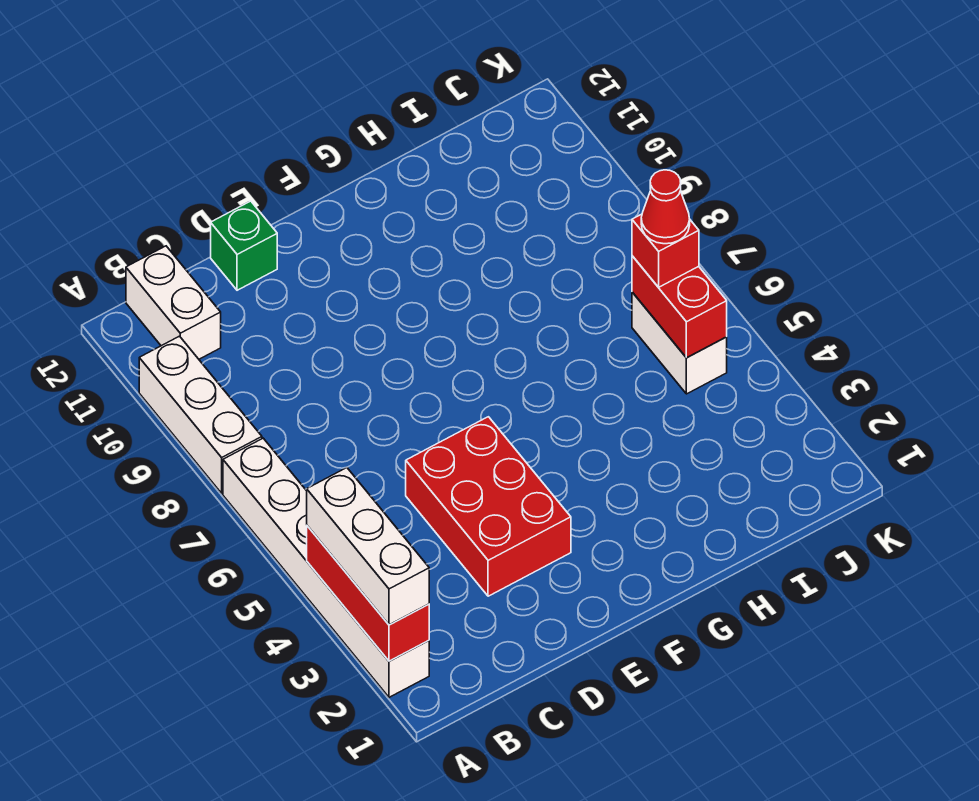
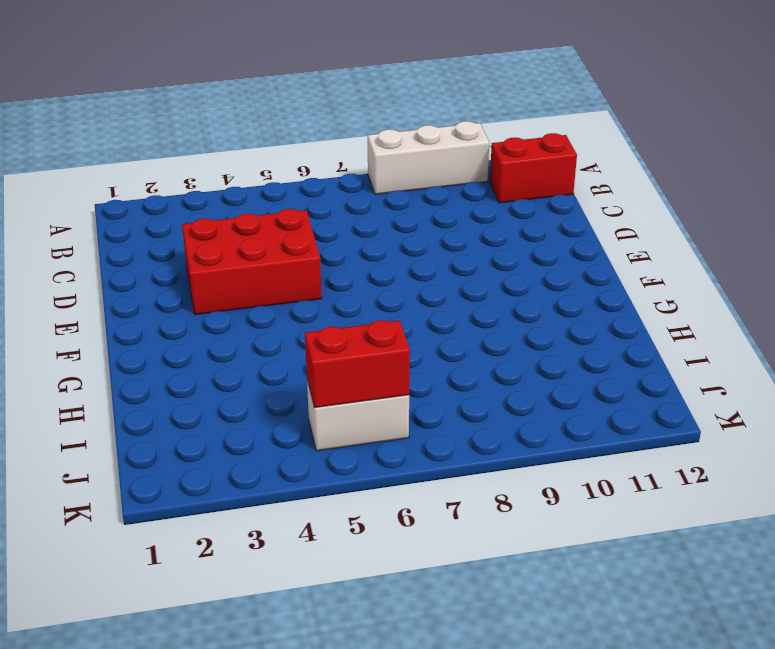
red brick B11:B12 level 1 -> white brick B11:B12 level 1
none -> white brick A2:A7 level 1
none -> green brick D12 level 1

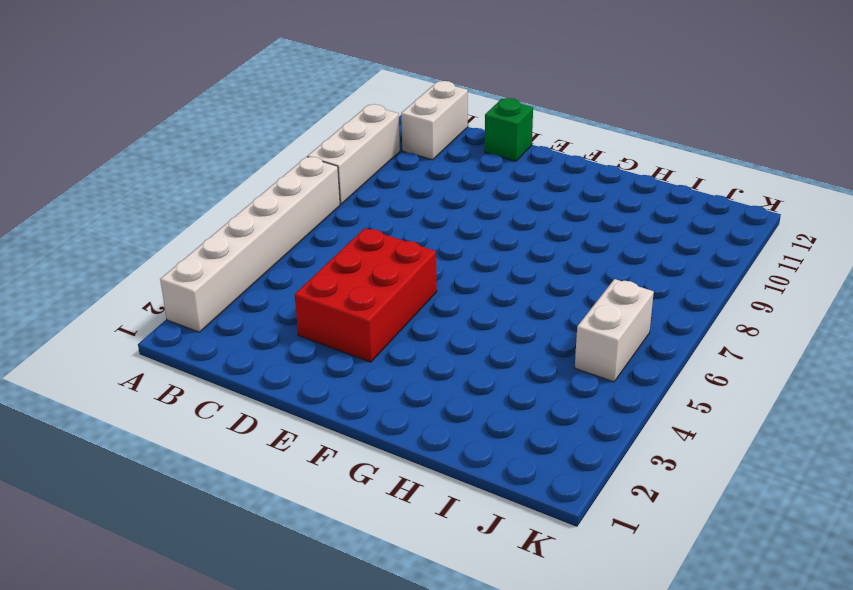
none -> red brick A2:A4 level 2
none -> red brick J5:J6 level 2

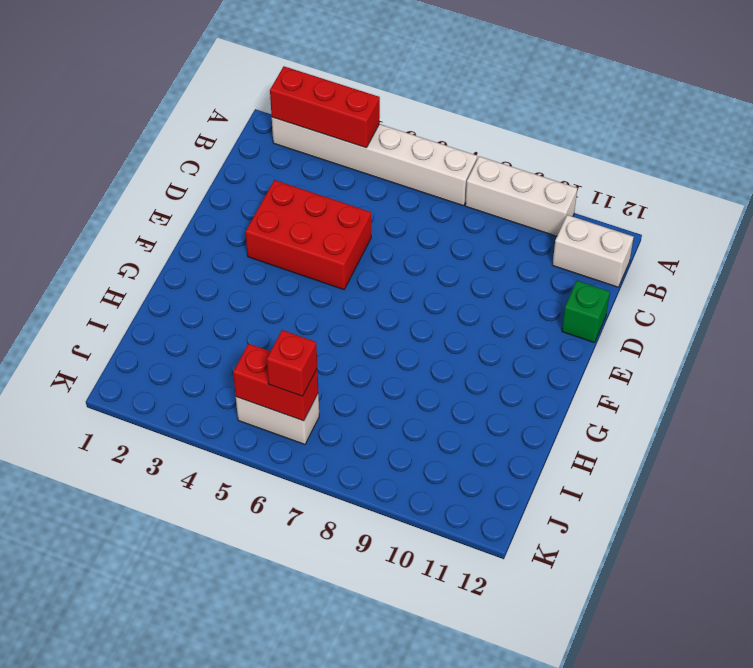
none -> white brick A2:A4 level 3
none -> red cone J6 level 4

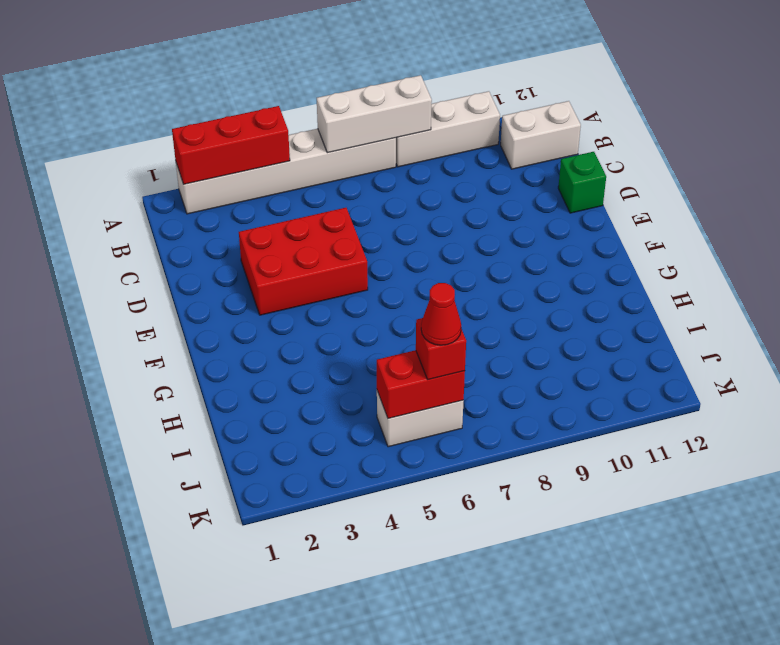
white brick A6:A8 level 2 -> white brick A2:A4 level 3

